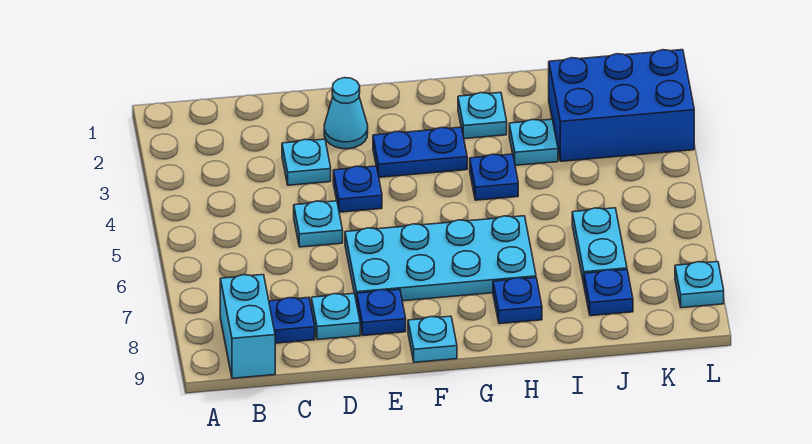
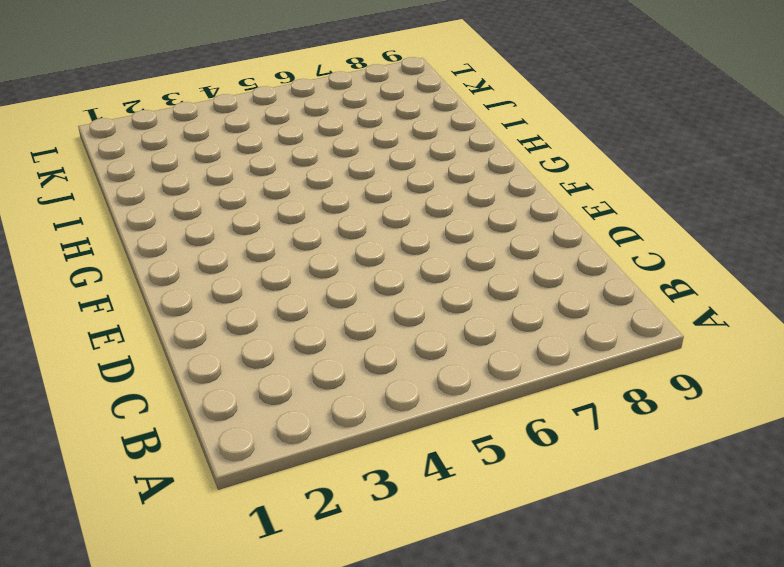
none -> cyan brick B8:B9 level 1
none -> blue plate C8 level 1
none -> cyan plate D3 level 1

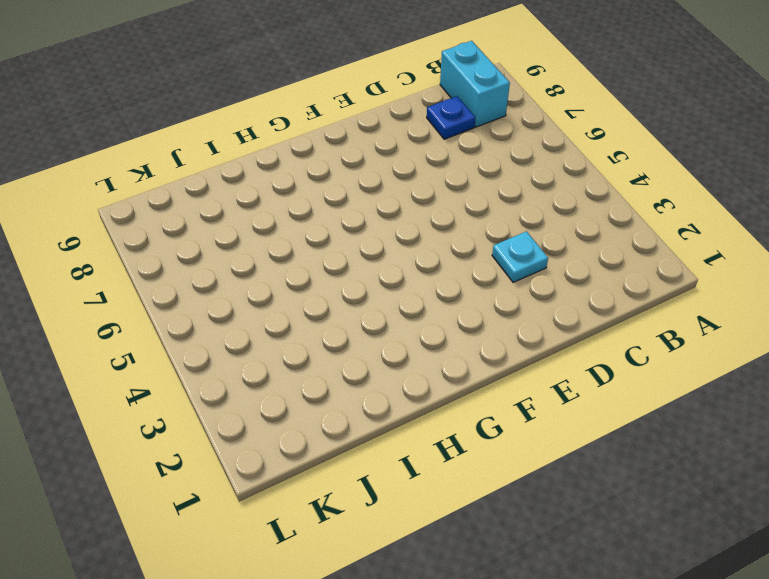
none -> cyan plate D5 level 1
none -> cyan plate D8 level 1
none -> cyan cone E2 level 1

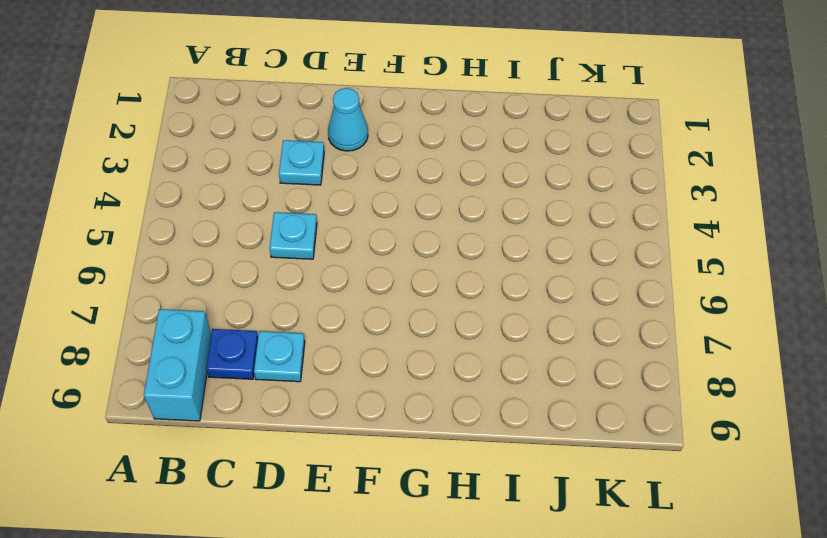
none -> blue plate E4 level 1
none -> cyan plate E6:H7 level 1
none -> blue plate E8 level 1

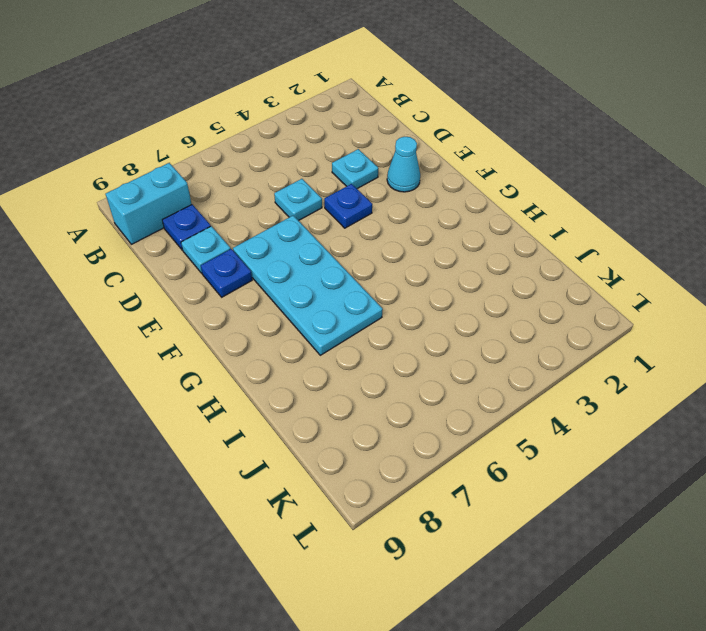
none -> blue plate F3:G3 level 1
none -> cyan plate F9 level 1
none -> cyan plate H2 level 1

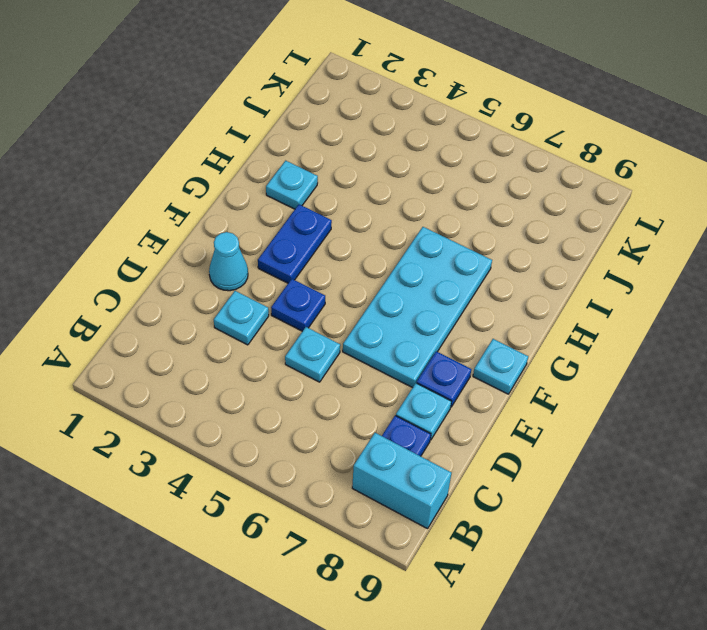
none -> blue plate H4 level 1
none -> blue plate H8 level 1
none -> cyan plate I3 level 1

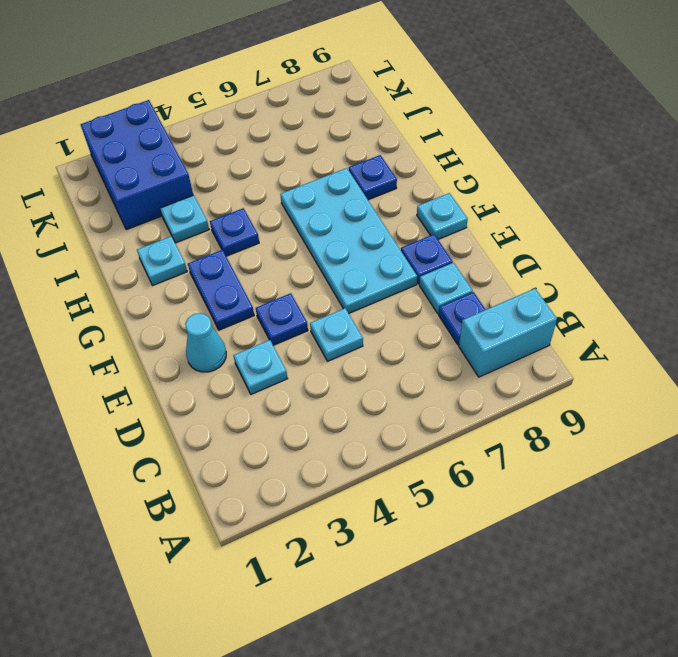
none -> cyan plate J6:J7 level 1
none -> blue plate J8 level 1
none -> cyan plate L8 level 1

